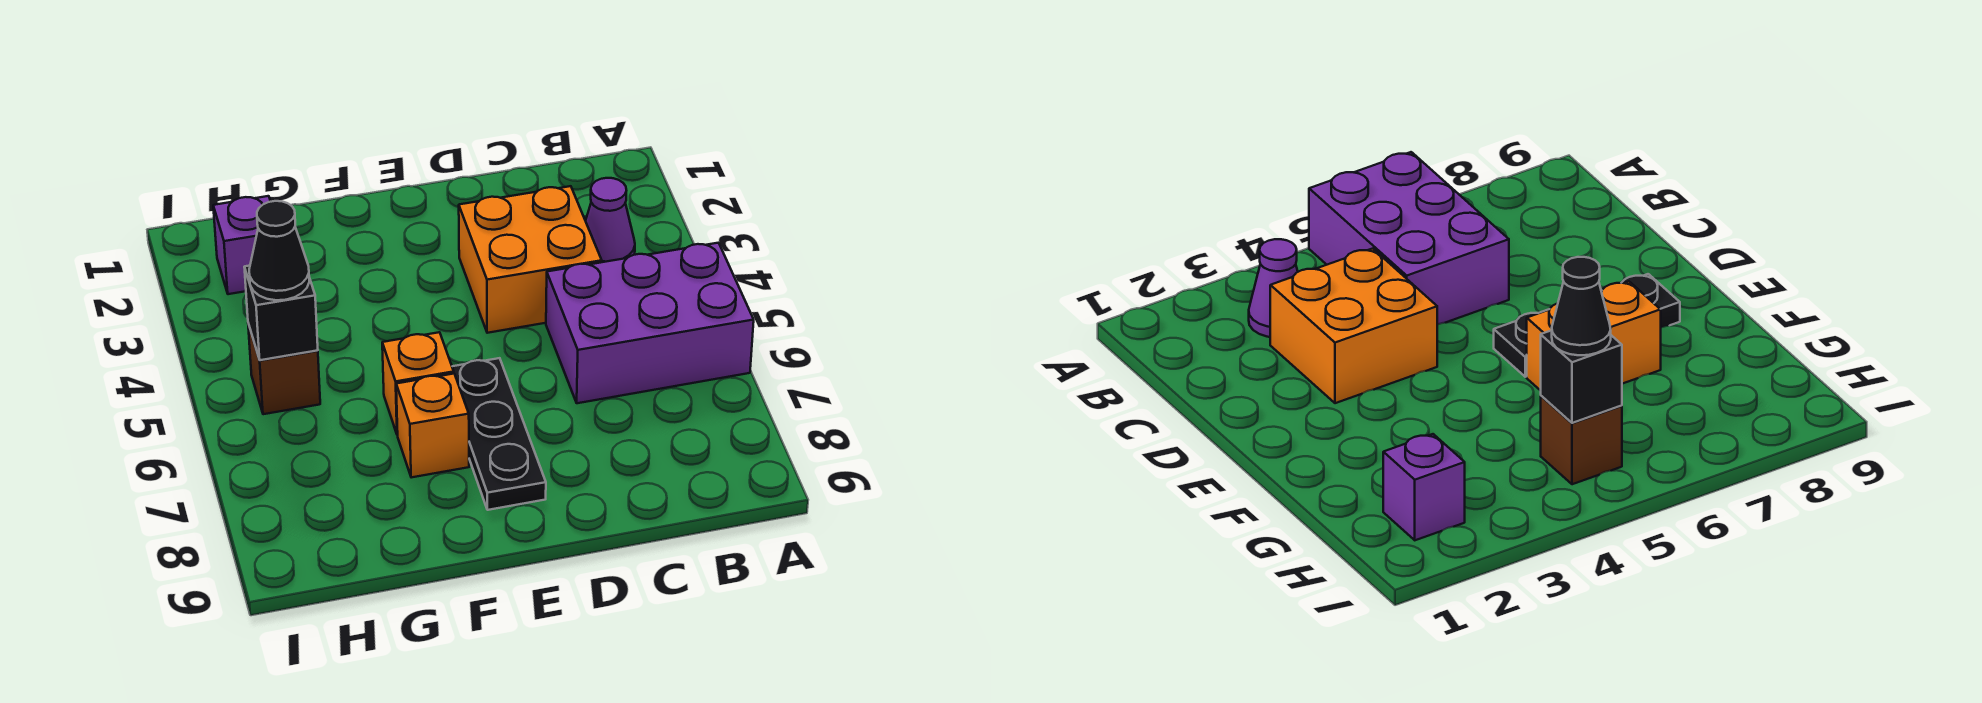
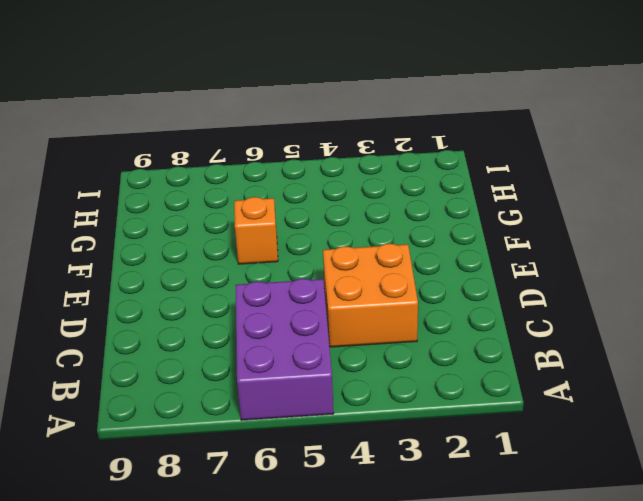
none -> purple cone B3 level 1
none -> black plate E6:E8 level 1

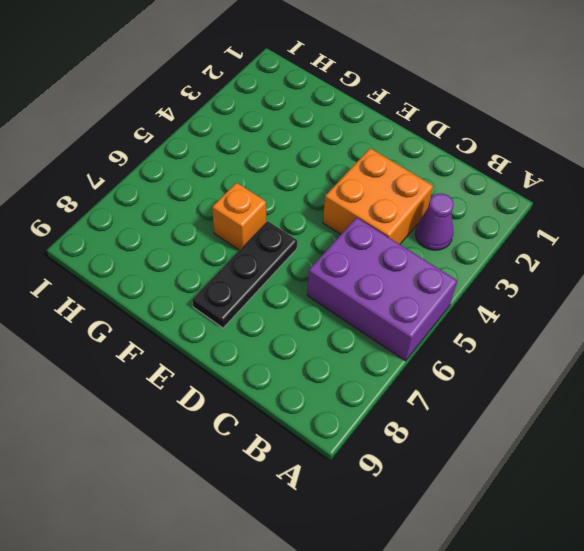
none -> orange brick F7 level 1
none -> purple brick H2 level 1

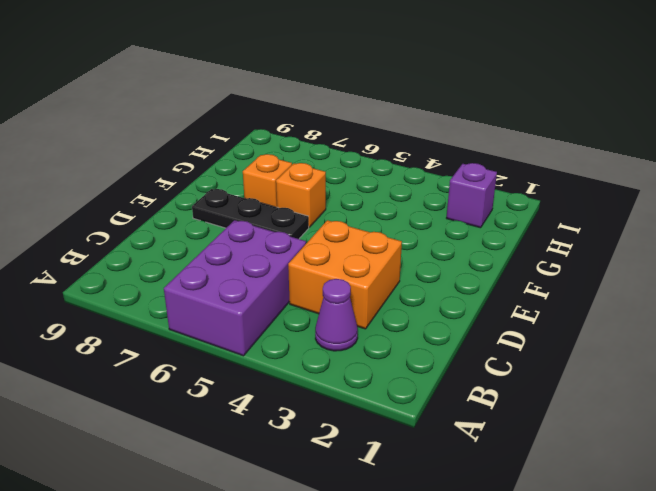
none -> brown brick H5 level 1
none -> black brick H5 level 2

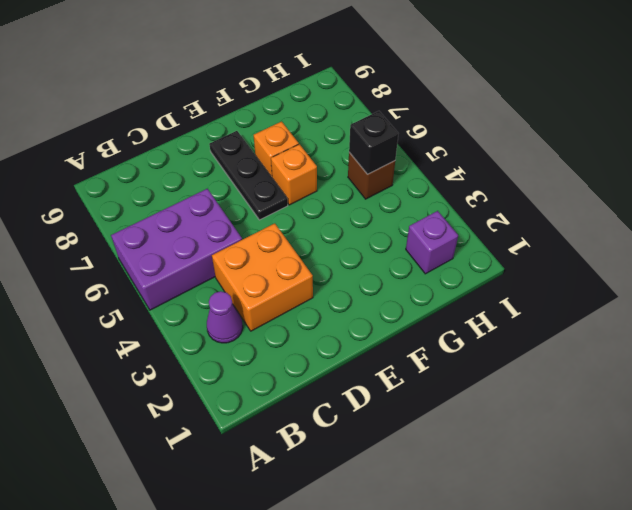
none -> black cone H5 level 3

